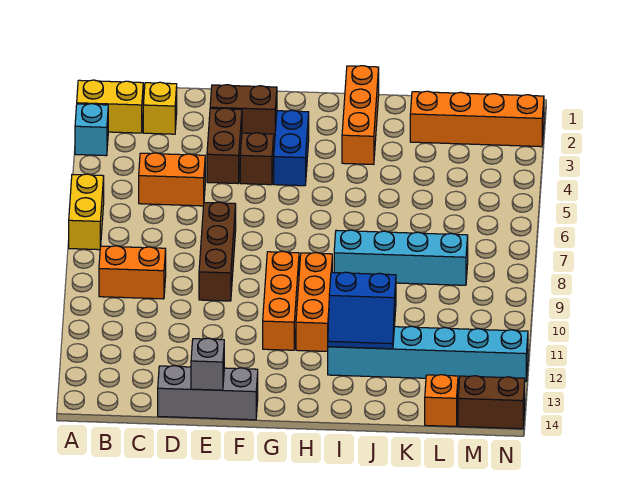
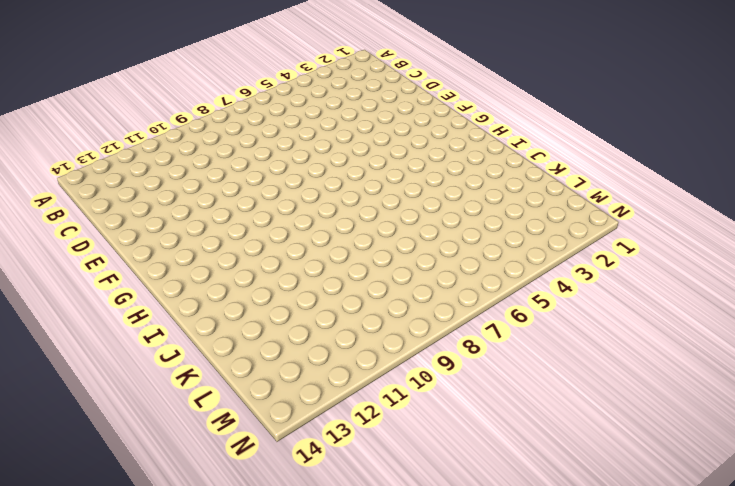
none -> yellow brick A2:B2 level 1
none -> cyan brick A3 level 1
none -> yellow brick A6:A7 level 1

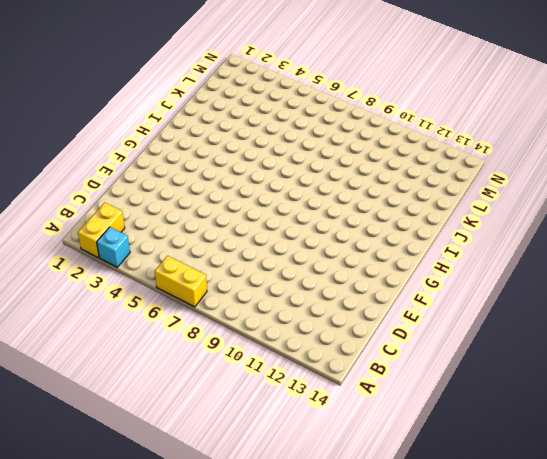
none -> orange brick B9:C9 level 1
none -> yellow brick C2 level 1
none -> orange brick C5:D5 level 1

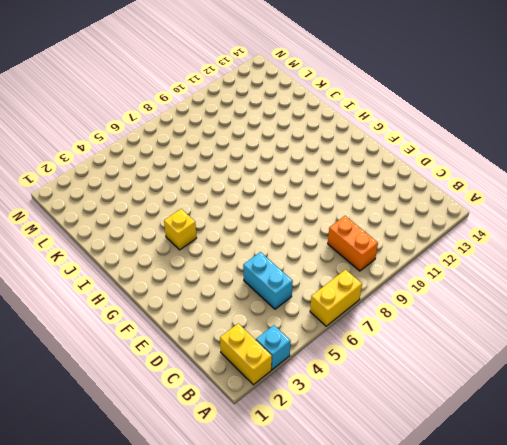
cyan brick C5:D5 level 1 -> orange brick C5:D5 level 1
yellow brick H4 level 1 -> yellow brick C2 level 1
none -> grey brick D14:F14 level 1
none -> brown brick E2:F2 level 1
none -> brown brick E3:E4 level 1

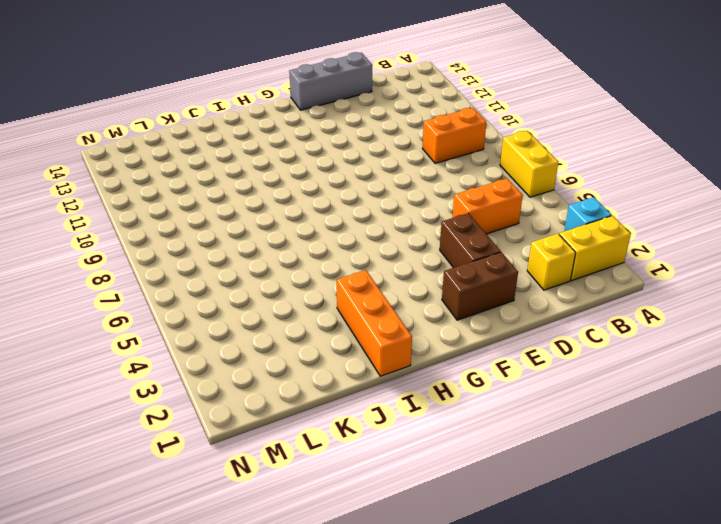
none -> brown brick E7:E9 level 1
none -> brown brick F4 level 1
none -> blue brick G3:G4 level 1

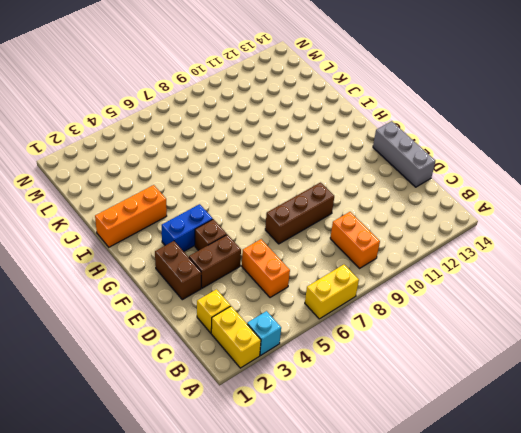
none -> orange brick G9:G11 level 1
none -> orange brick H9:H11 level 1
none -> cyan brick I8:L8 level 1

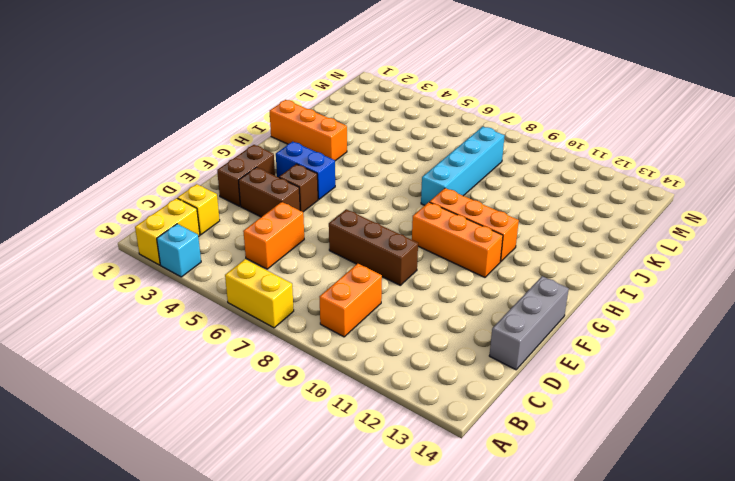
none -> cyan brick I12:N12 level 1
none -> orange brick K2:N2 level 1
none -> orange brick L14 level 1

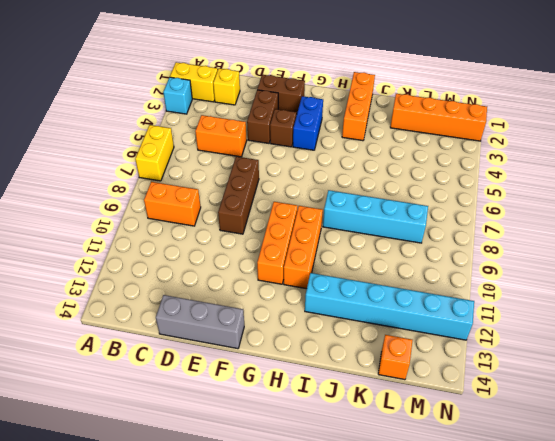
none -> brown brick M14:N14 level 1
none -> grey brick E14 level 2
none -> blue slope I11:J12 level 2 top 11

